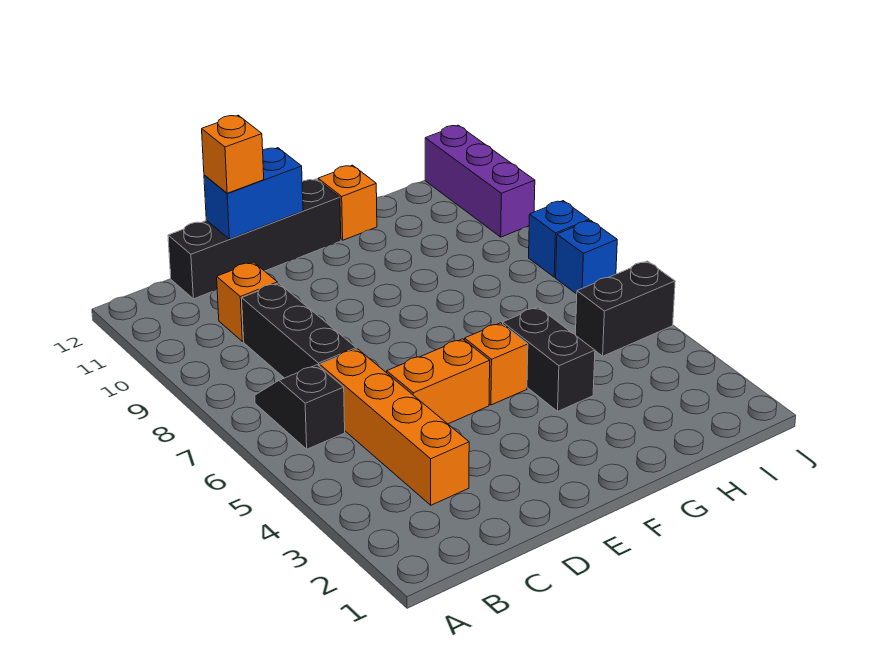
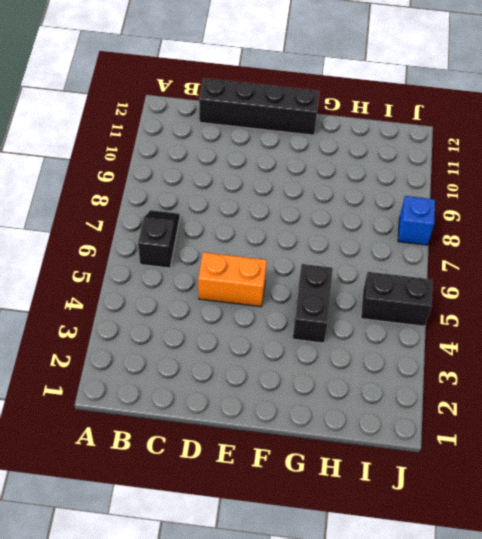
none -> orange brick C3:C6 level 1
none -> black brick C7:C9 level 1
none -> orange brick C10 level 1

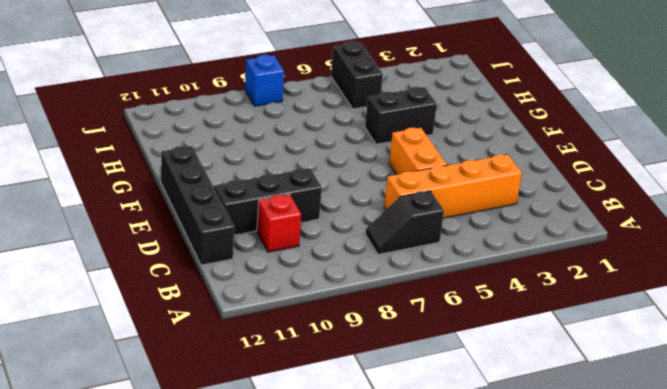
red brick C10 level 1 -> orange brick C10 level 1
black brick D9:D11 level 1 -> black brick C7:C9 level 1
none -> orange brick F5 level 1
none -> orange brick G12 level 1
none -> blue brick J7 level 1

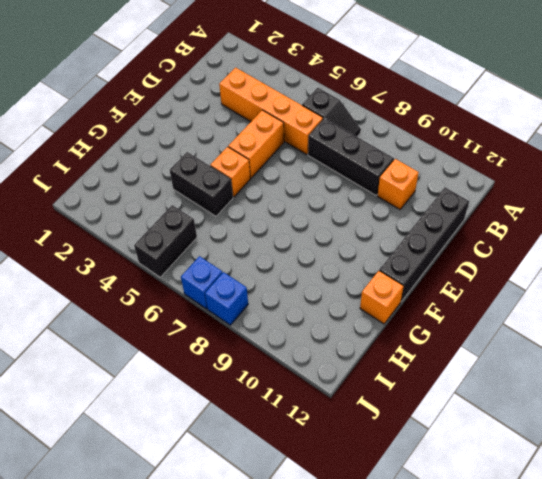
none -> purple brick J10:J12 level 1
none -> blue brick D12:E12 level 2
none -> orange brick D12 level 3

